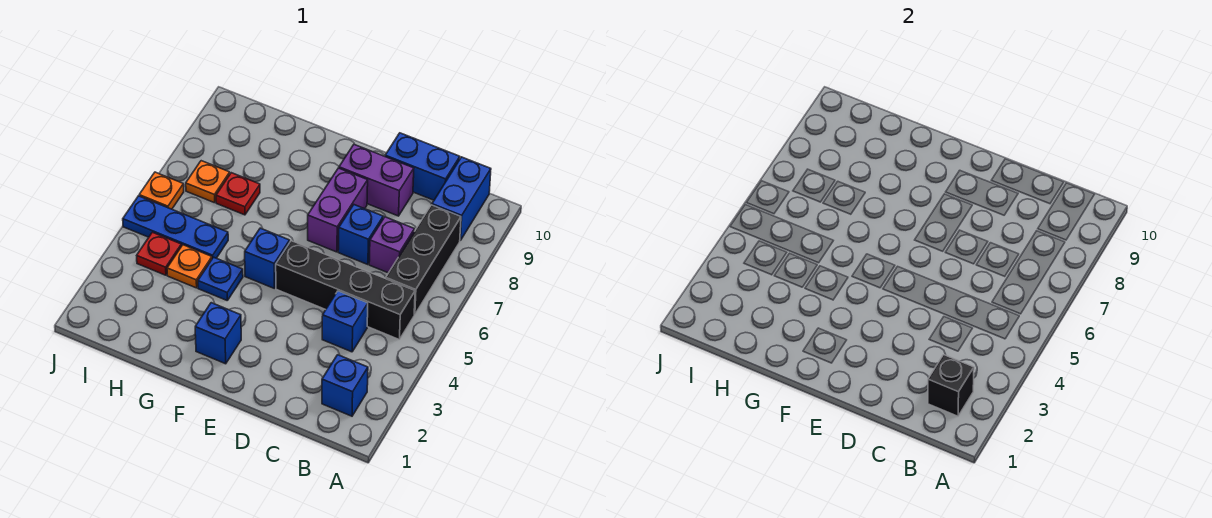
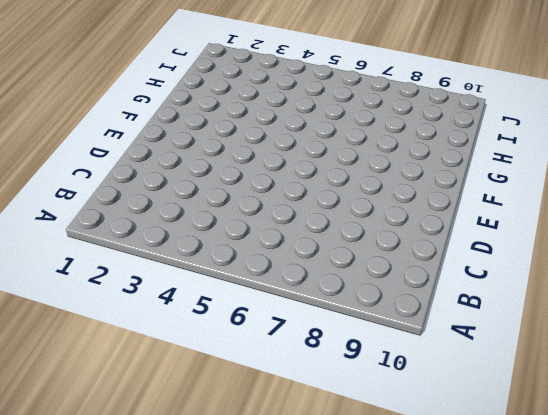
none -> blue brick B2 level 1
none -> black brick B5:E5 level 1
none -> black brick B6:B8 level 1

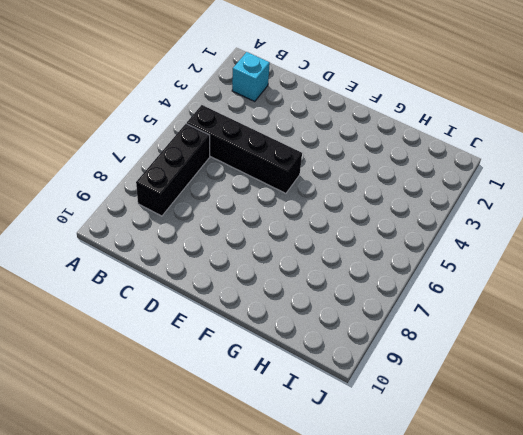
cyan brick B2 level 1 -> blue brick B2 level 1
none -> blue brick B9:B10 level 1
none -> blue brick C4 level 1
none -> purple brick C7 level 1

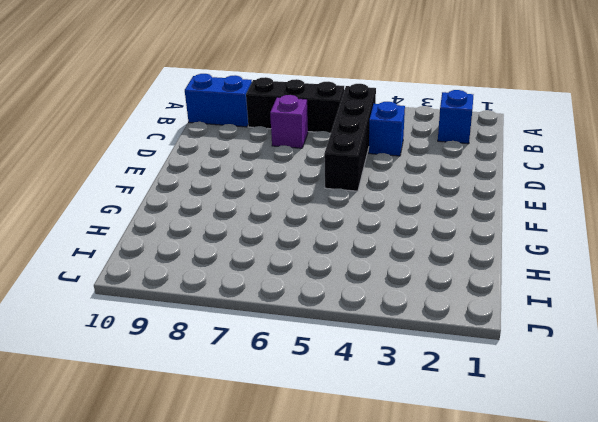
none -> blue brick C10:D10 level 1
none -> blue brick D7 level 1
none -> purple brick D9:E9 level 1

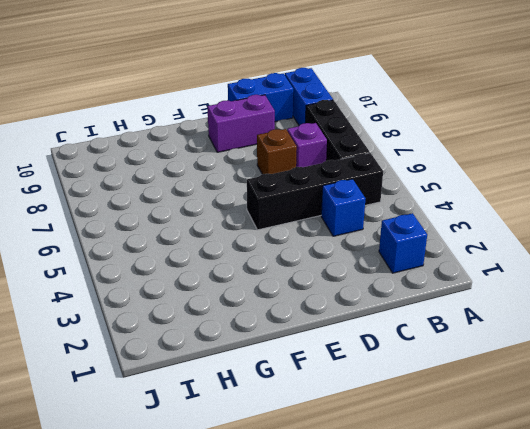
brown brick D7 level 1 -> blue brick D7 level 1
none -> purple brick E7:E8 level 1
none -> blue brick F2 level 1
none -> blue brick F5 level 1

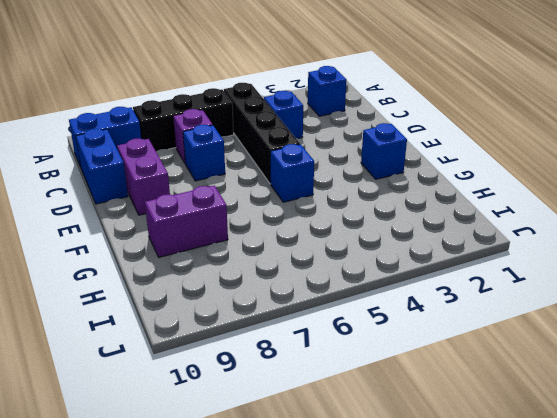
purple brick G8:G9 level 1 -> purple brick E7:E8 level 1
none -> blue plate G4 level 1
none -> orange plate H4 level 1
none -> blue plate H5:J5 level 1

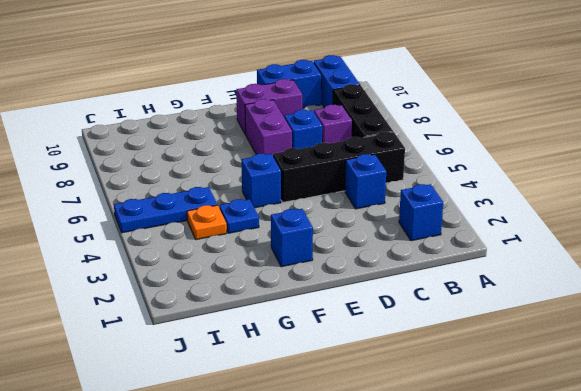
none -> red plate H7 level 1
none -> red plate I4 level 1
none -> orange plate I7 level 1

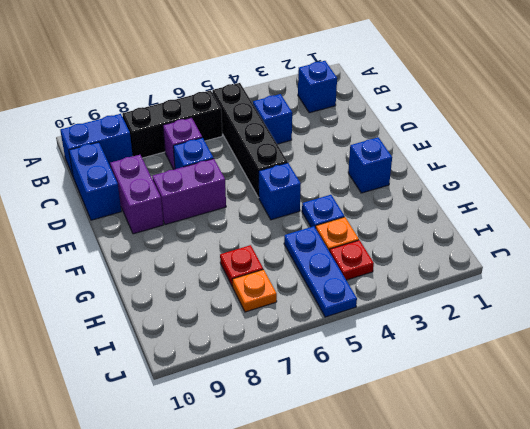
none -> orange plate J6 level 1
none -> black brick B2 level 2

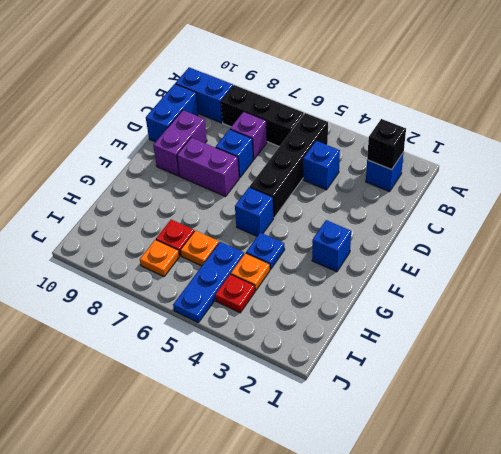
orange plate H6 level 1 -> orange plate J6 level 1

